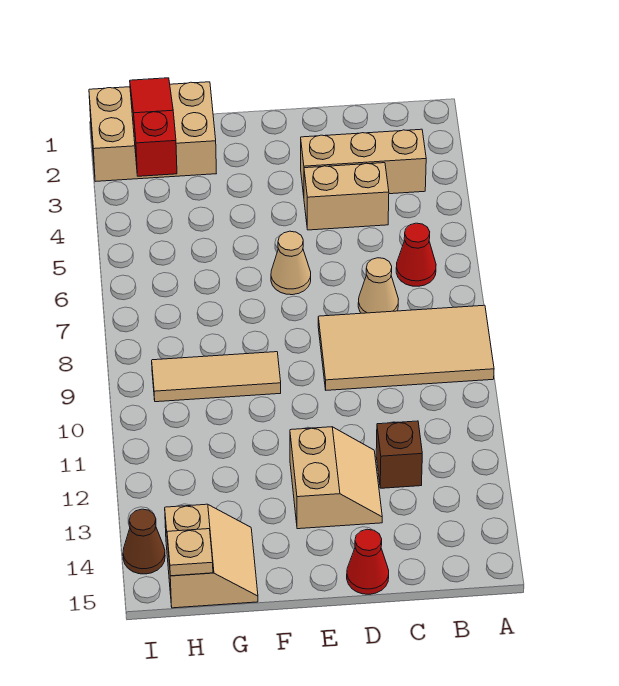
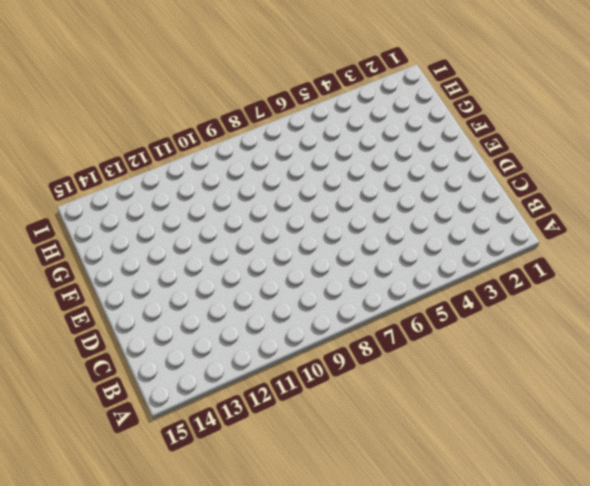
none -> tan tile A8:D9 level 1
none -> tan brick B3:D3 level 1
none -> red cone B6 level 1

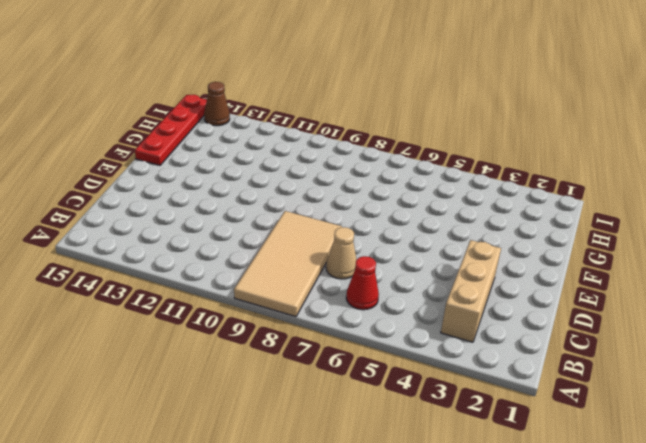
red plate F15:I15 level 1 -> tan slope G14:H15 level 1 top H
none -> tan brick C4:D4 level 1
none -> brown brick C12 level 1
none -> tan slope D12:E13 level 1 top E

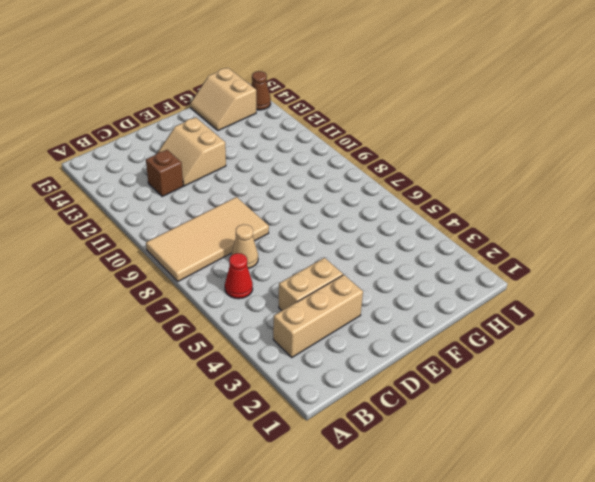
none -> red cone D15 level 1
none -> tan cone E6 level 1
none -> tan tile F9:H9 level 1

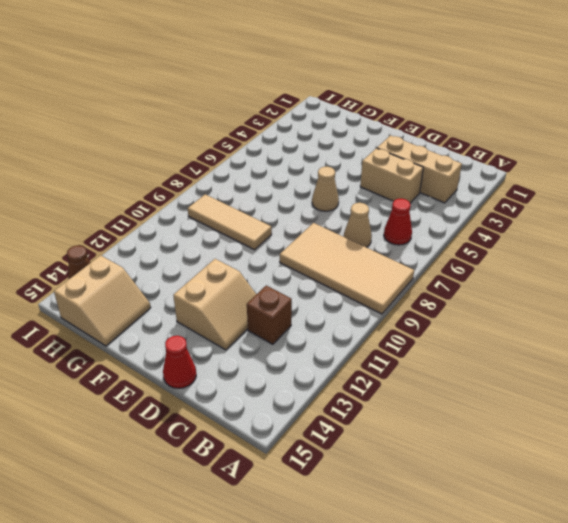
none -> tan brick G1:I2 level 1
none -> red slope H1:H3 level 2 top 3
none -> tan plate H15 level 2

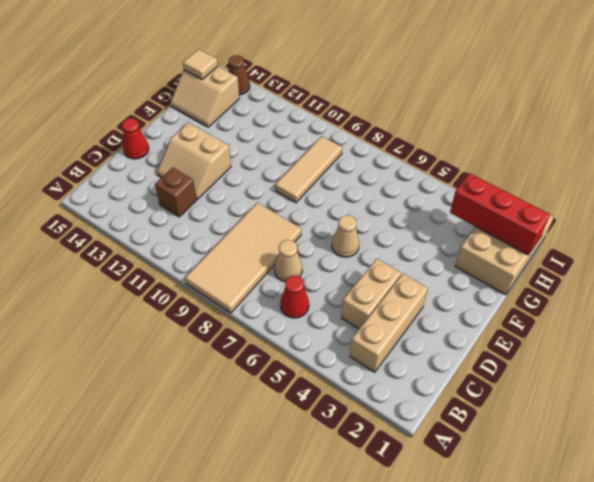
red brick H1:H3 level 2 -> red slope H1:H3 level 2 top 3
tan tile H15 level 2 -> tan plate H15 level 2

